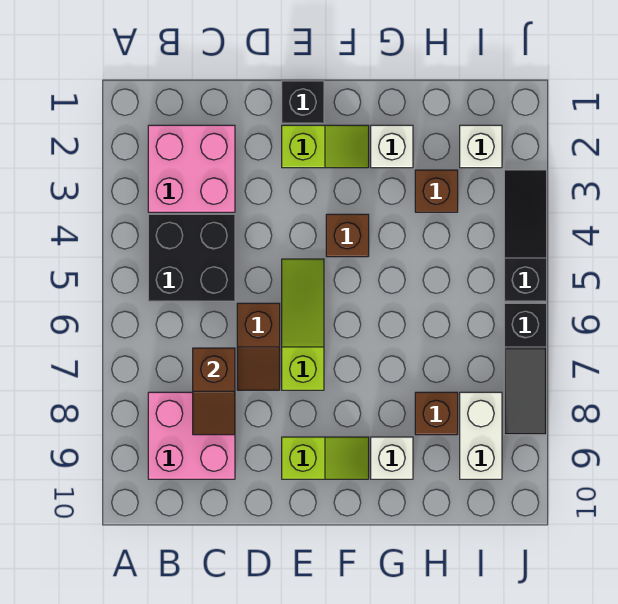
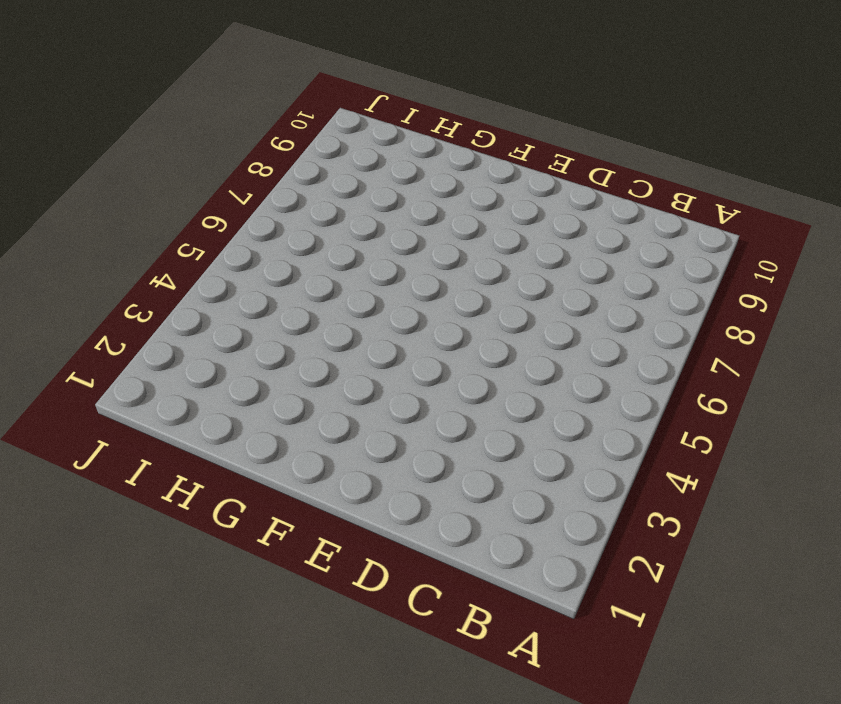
none -> pink brick B2:C3 level 1
none -> black brick B4:C5 level 1
none -> pink brick B8:C9 level 1

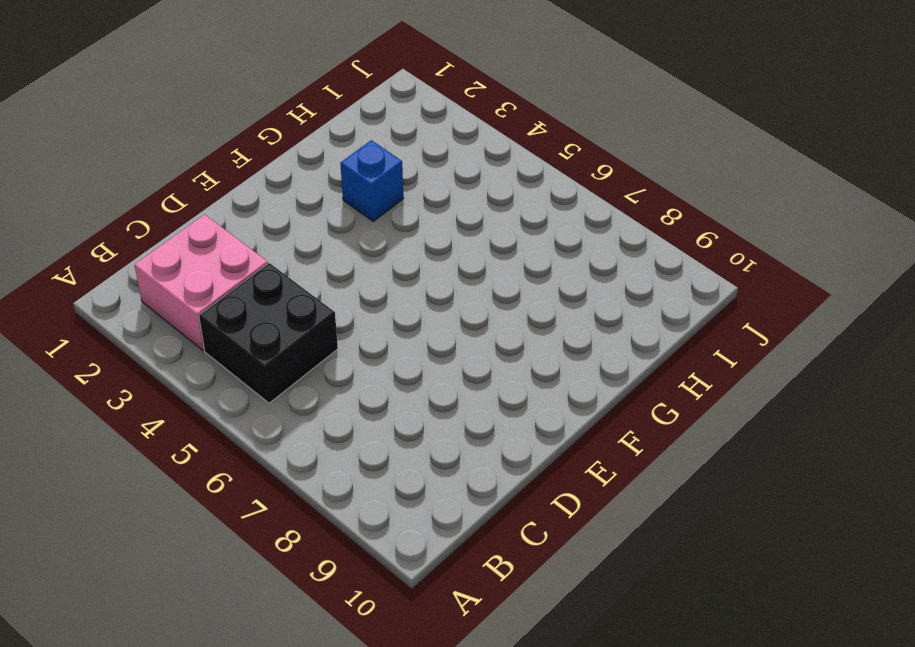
blue brick G3 level 1 -> none
none -> pink brick B8:C9 level 1
none -> brown slope D6:D7 level 1 top 6
none -> black brick E1 level 1

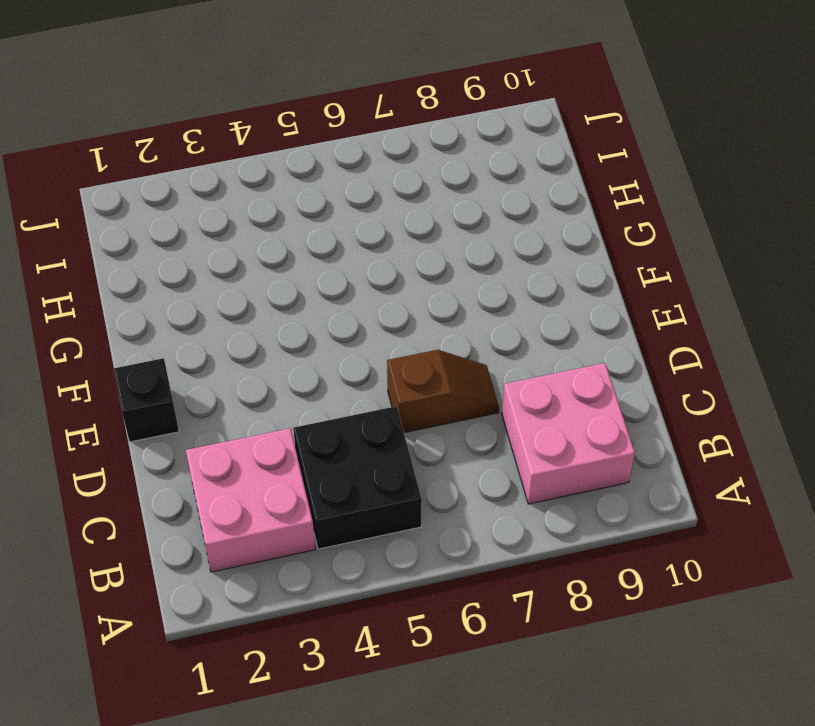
none -> lime slope E2:F2 level 1 top E
none -> lime slope E5:E7 level 1 top 7
none -> lime slope E9:F9 level 1 top E

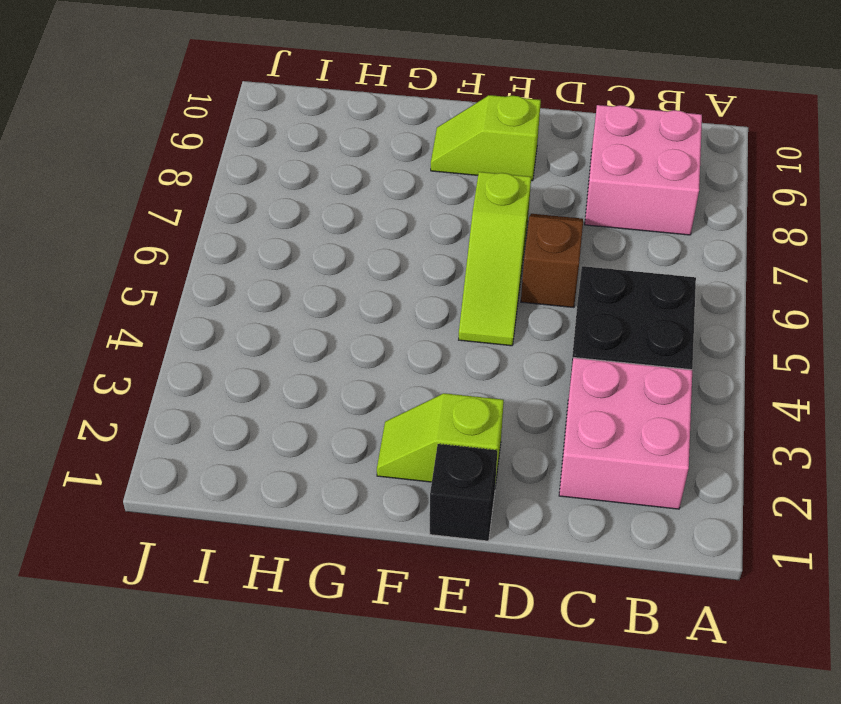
none -> brown brick F4 level 1
none -> white brick G2 level 1
none -> white brick G9 level 1

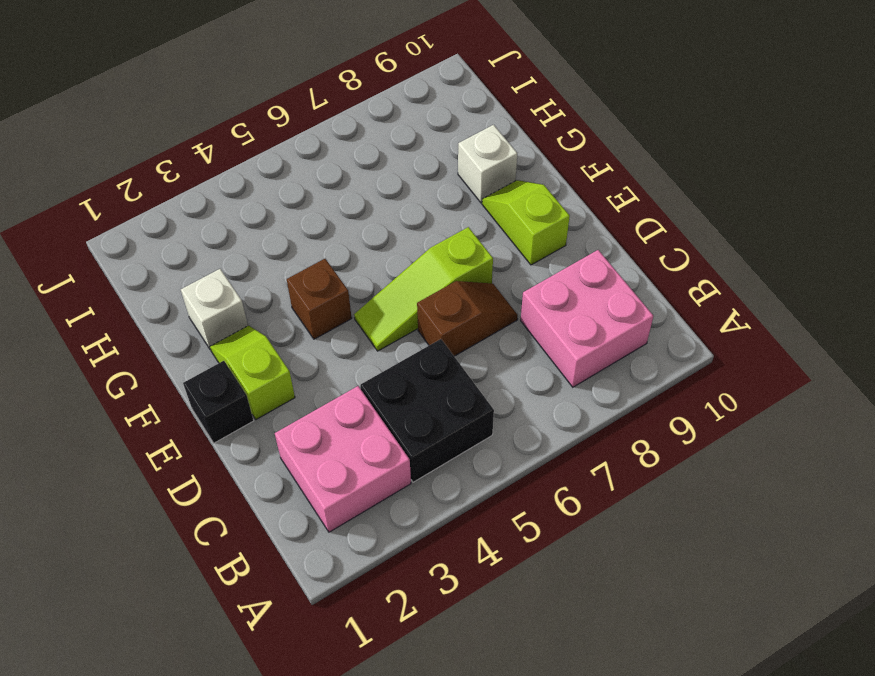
none -> brown brick H3 level 1
none -> brown brick H8 level 1
none -> white brick I2 level 1

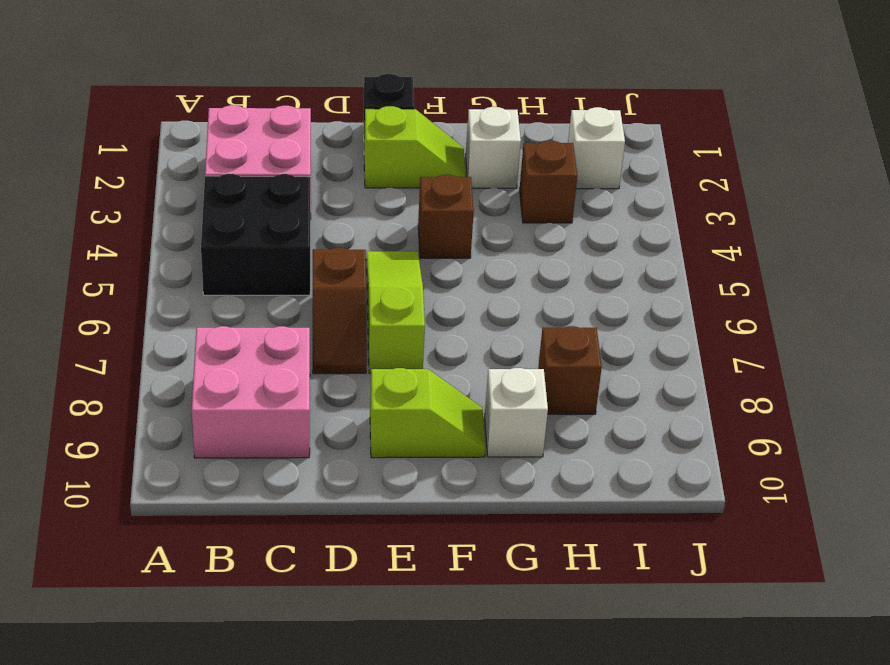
none -> white brick I8:I9 level 1
none -> black slope J3:J5 level 1 top 5
none -> black slope J6:J8 level 1 top 6

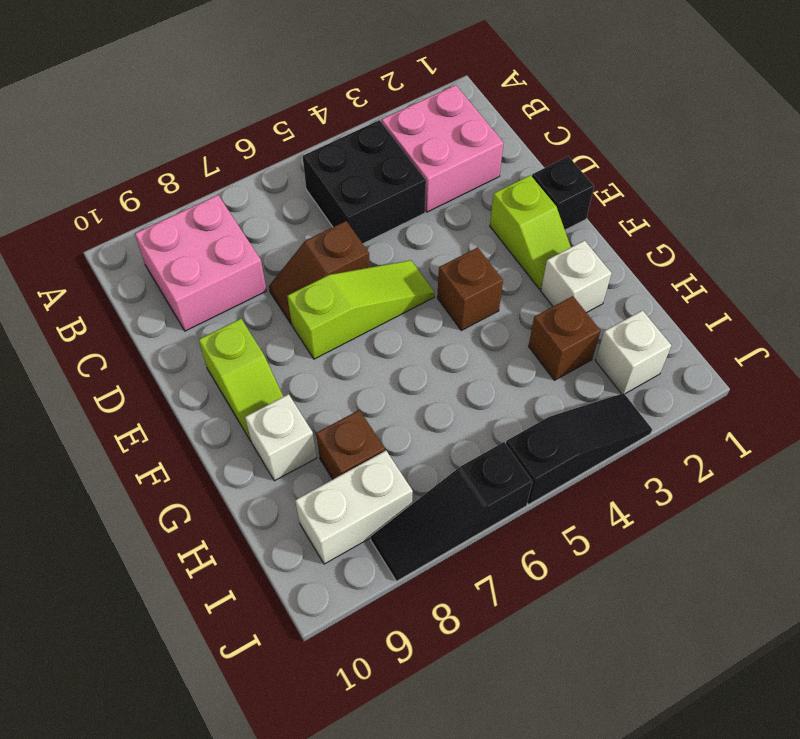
none -> brown slope C7:C8 level 2 top 7

